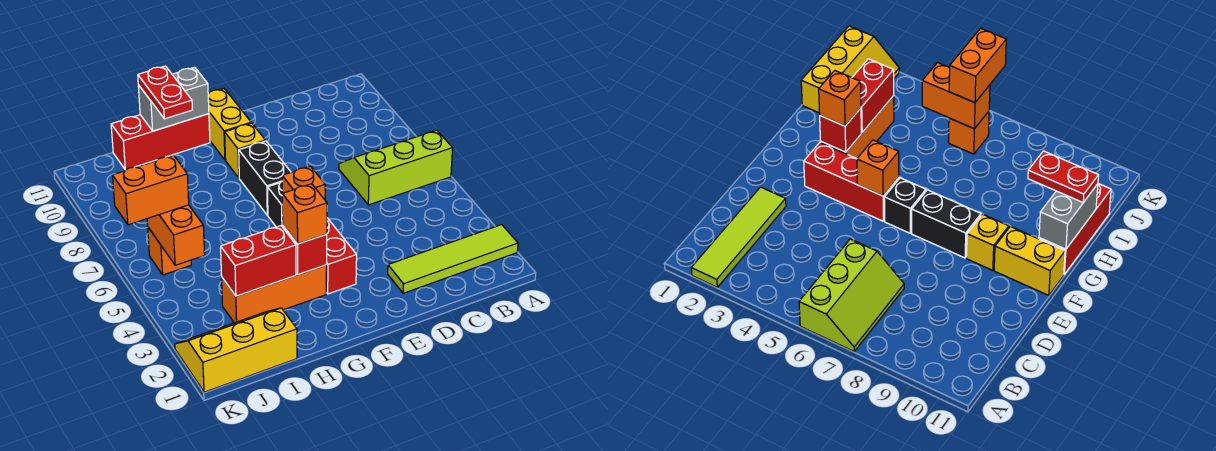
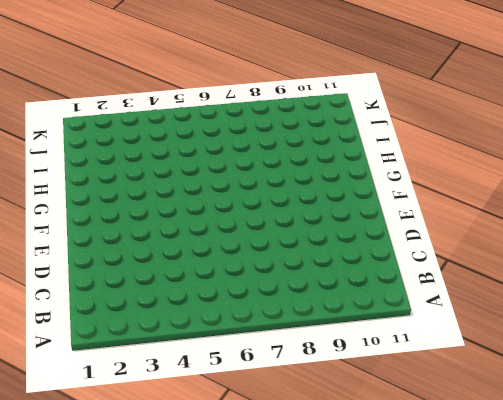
none -> lime tile A2:D2 level 1
none -> lime slope A6:C7 level 1 top 6
none -> red brick F3:F5 level 1

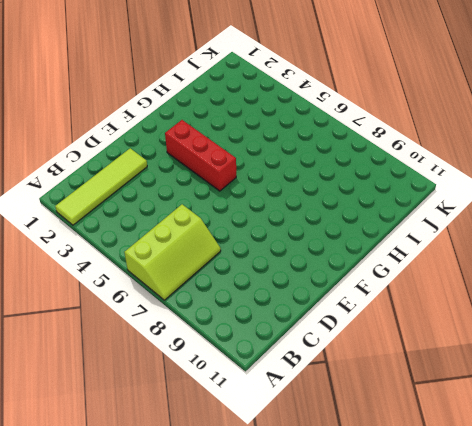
none -> black brick F6 level 1
none -> black brick F7:F8 level 1
none -> yellow brick F9 level 1

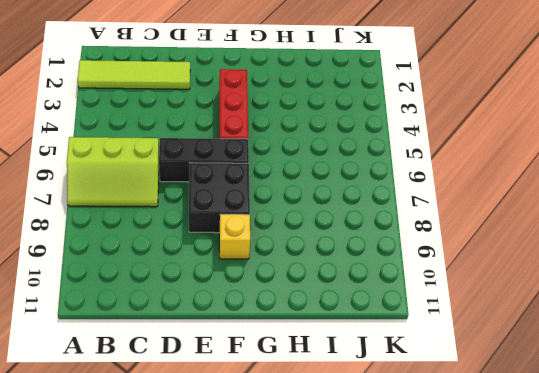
black brick D6:F6 level 1 -> black brick F6 level 1
black brick E7:F8 level 1 -> black brick F7:F8 level 1
none -> yellow brick F10:F11 level 1
none -> orange brick G3:I3 level 1
none -> red brick G11:I11 level 1

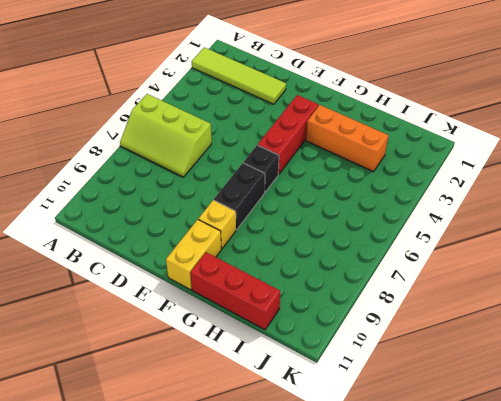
none -> yellow slope I1:K2 level 1 top 1
none -> orange brick J6 level 1
none -> orange brick F5 level 2

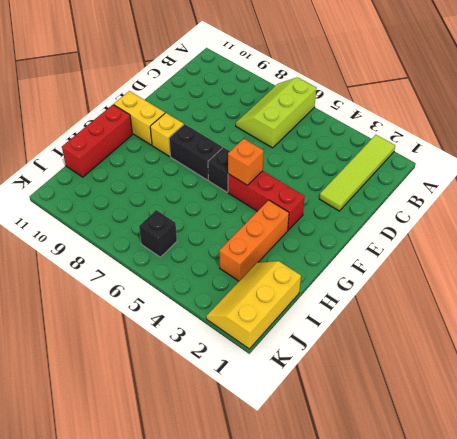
black brick J6 level 1 -> orange brick J6 level 1
none -> red brick G3 level 2
none -> grey brick G11:H11 level 2
none -> red brick H3:I3 level 2

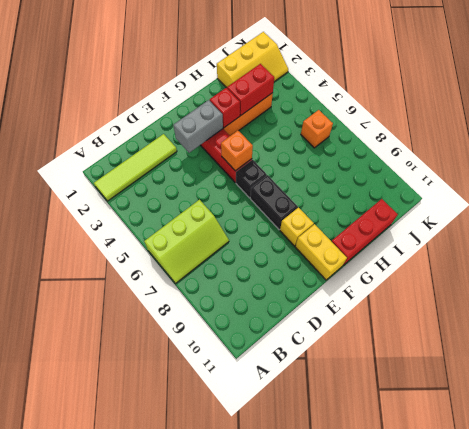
grey brick E3:F3 level 2 -> grey brick G11:H11 level 2
none -> orange brick J5:J6 level 2
none -> orange brick G3 level 3
none -> red plate H10:H11 level 3

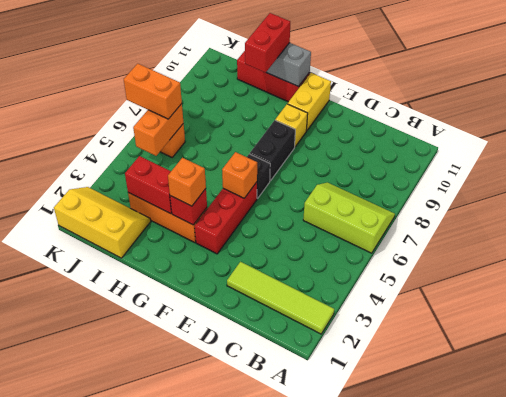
red brick H10:H11 level 3 -> red plate H10:H11 level 3

